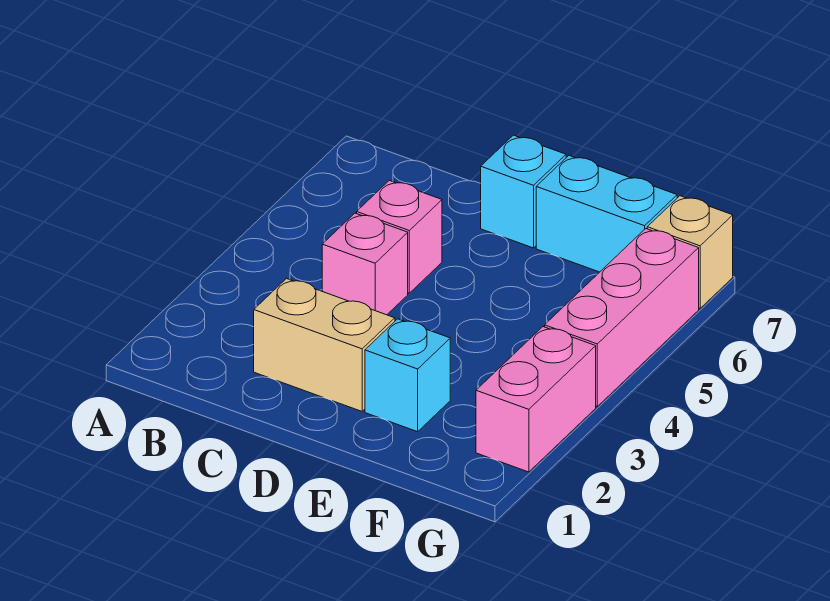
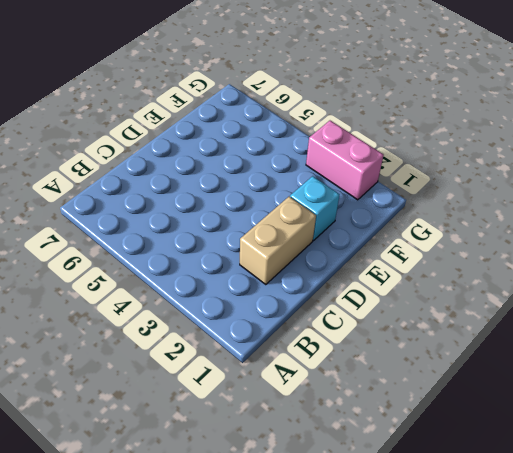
none -> pink brick C4 level 1
none -> pink brick C5 level 1

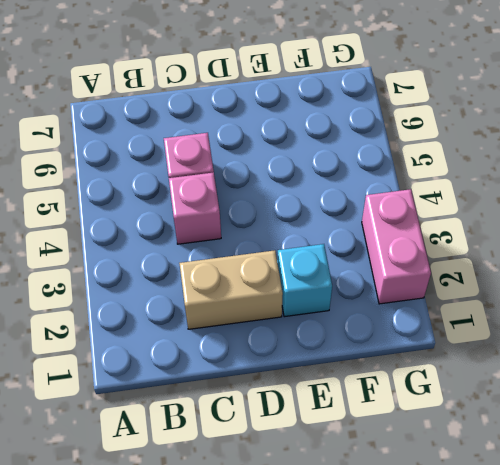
none -> cyan brick D7 level 1
none -> cyan brick E7:F7 level 1

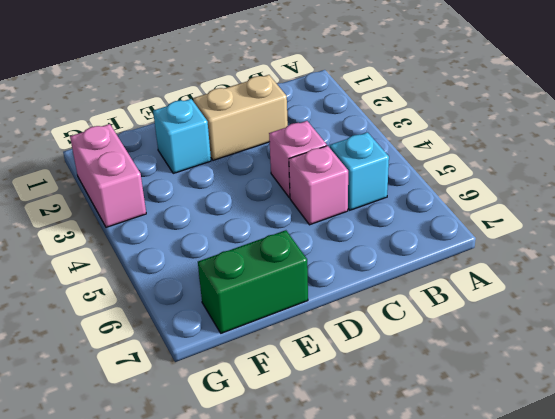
cyan brick B5 level 1 -> cyan brick D7 level 1
green brick E7:F7 level 1 -> cyan brick E7:F7 level 1
none -> pink brick G4:G6 level 1
none -> tan brick G7 level 1

